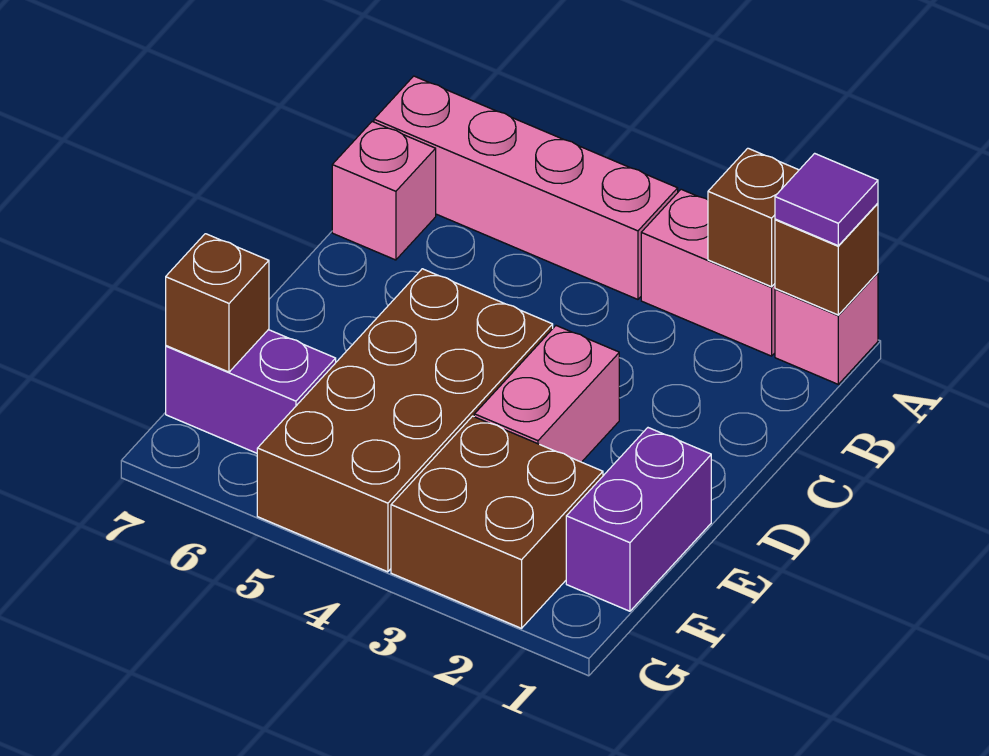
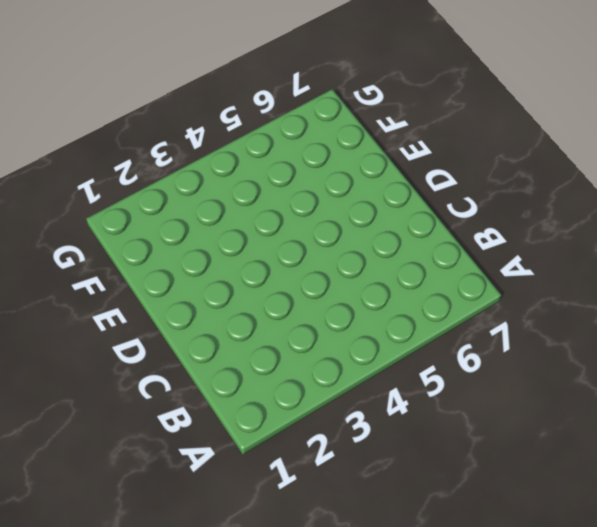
none -> pink brick A1 level 1
none -> pink brick A2:A3 level 1
none -> pink brick A4:A7 level 1

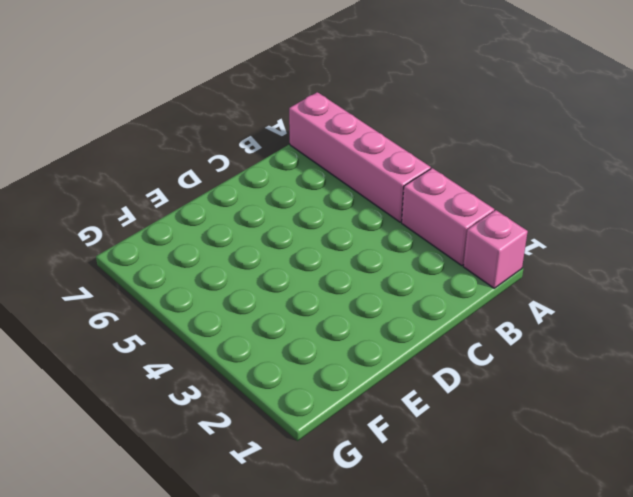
none -> pink brick B7 level 1
none -> pink brick D3:E3 level 1
none -> brown brick D4:G5 level 1

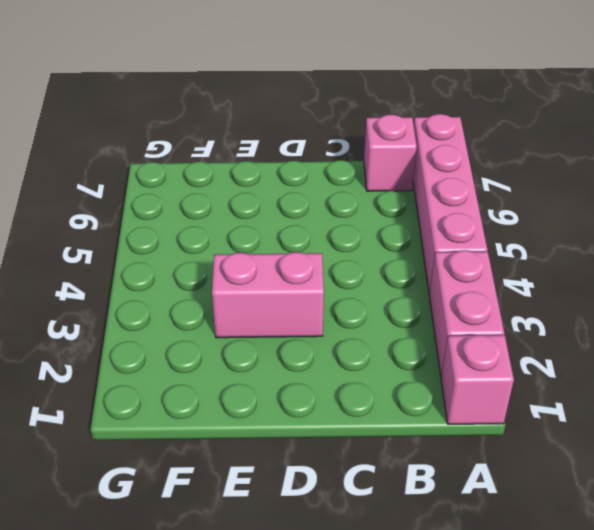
none -> brown brick D4:G5 level 1
none -> purple brick E1:F1 level 1
none -> brown brick F2:G3 level 1

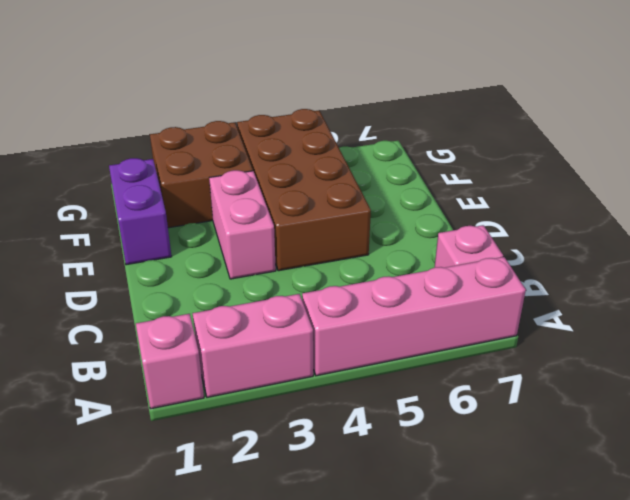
none -> purple brick F6:F7 level 1
none -> brown brick A1 level 2
none -> brown brick A2 level 2

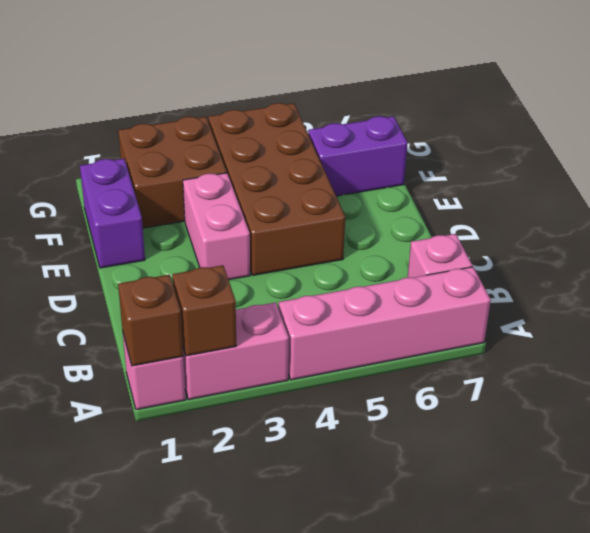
none -> brown brick F7 level 2
none -> purple tile A1 level 3

